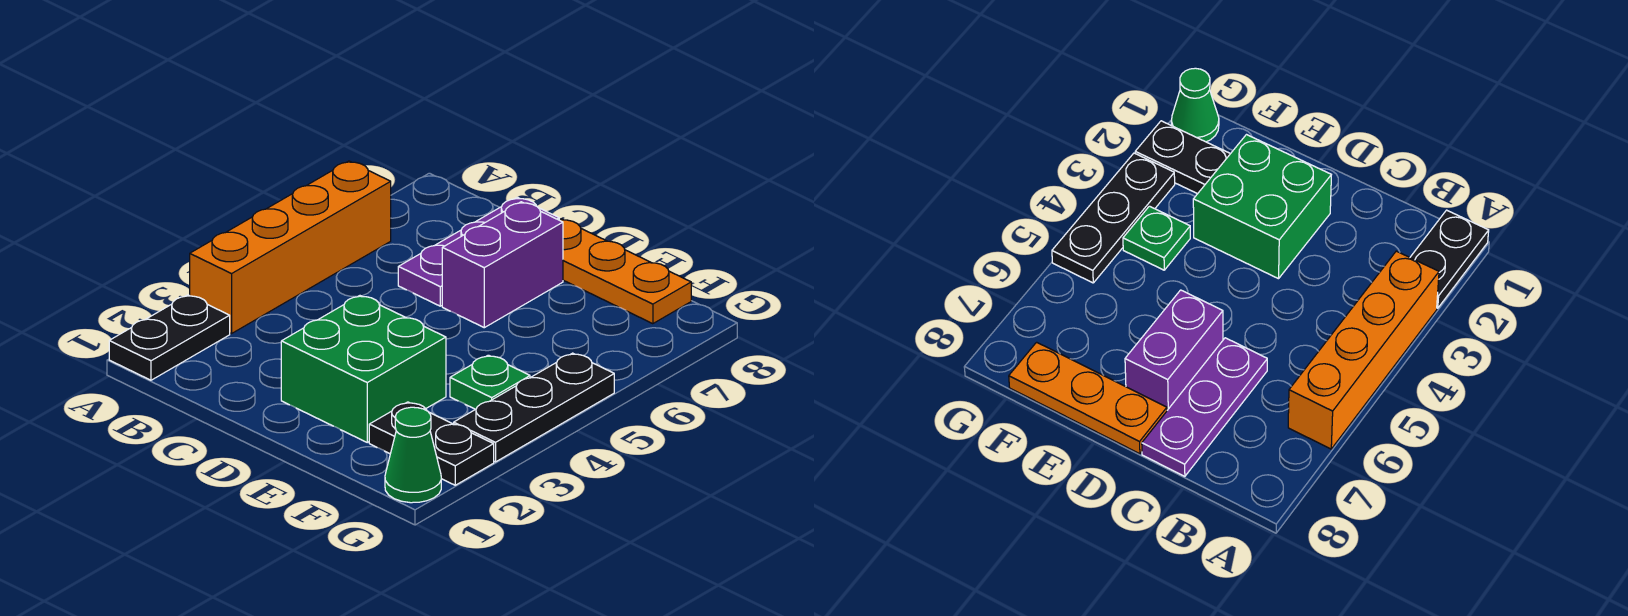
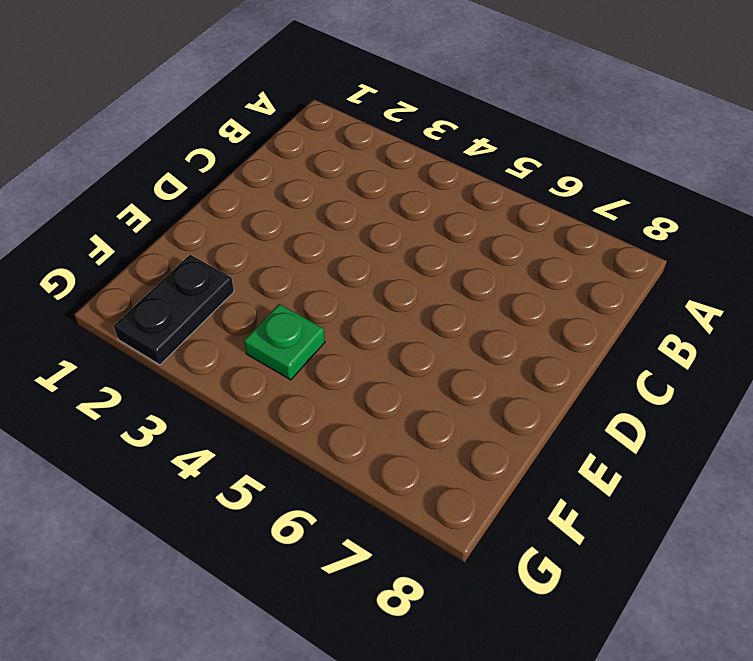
none -> black plate A1:A2 level 1
none -> orange brick A3:A6 level 1

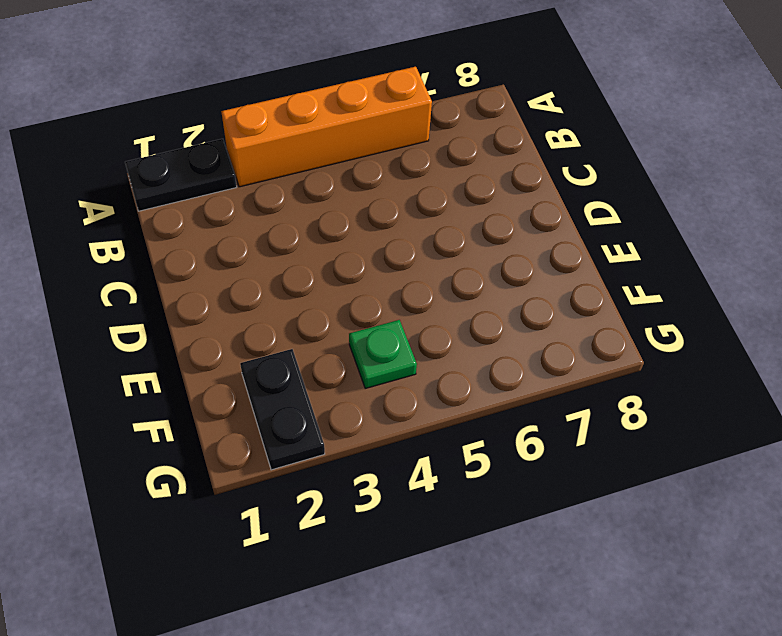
none -> purple plate C6:C8 level 1
none -> green brick D2:E3 level 1

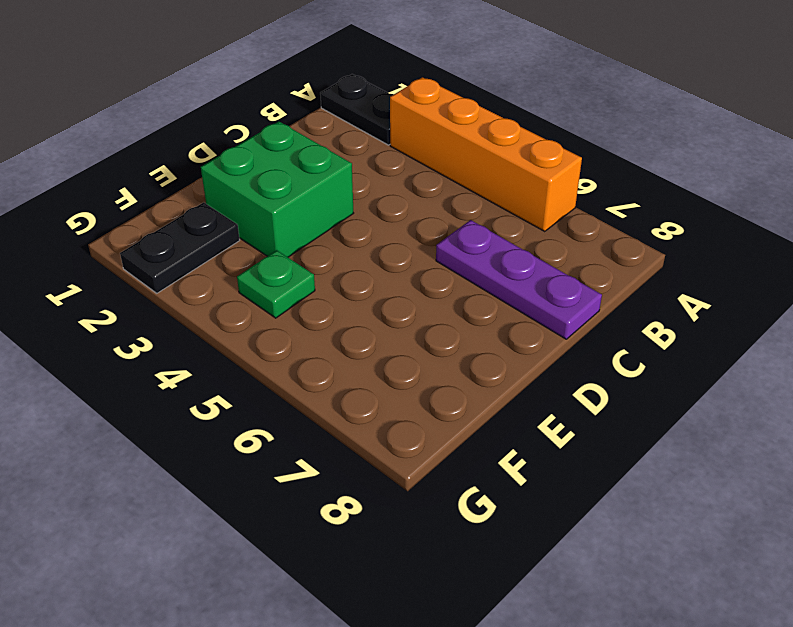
none -> purple brick D6:D7 level 1
none -> orange plate D8:F8 level 1

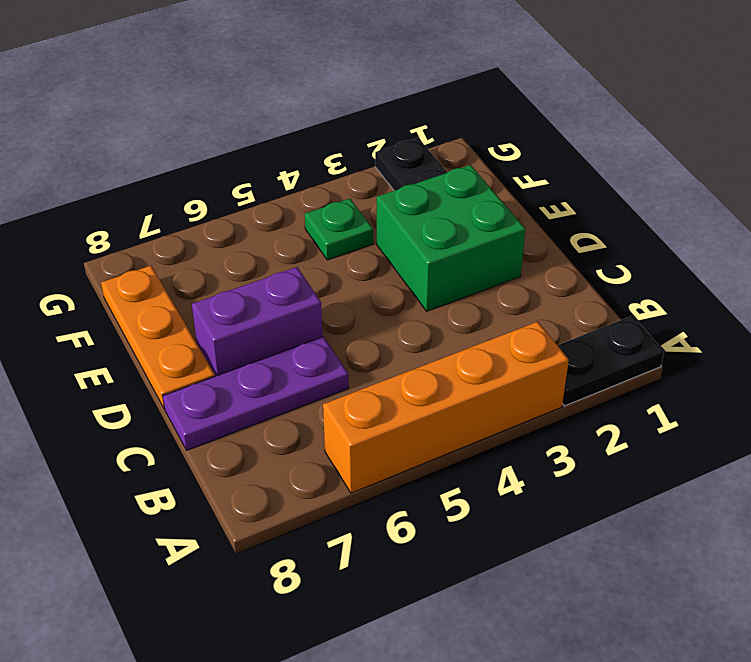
none -> green cone G1 level 1
none -> black plate G3:G5 level 1

